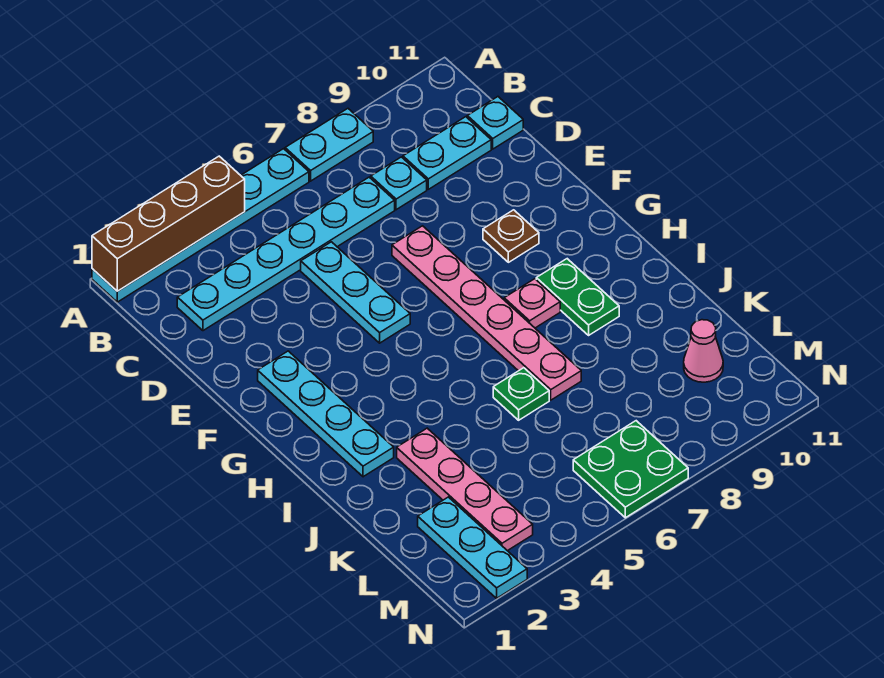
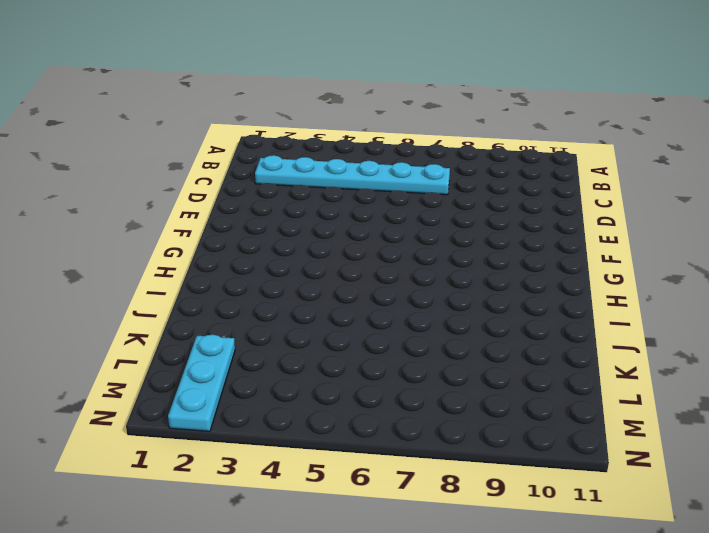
none -> cyan plate A1:A6 level 1
none -> cyan plate A7:A8 level 1
none -> cyan plate C8 level 1

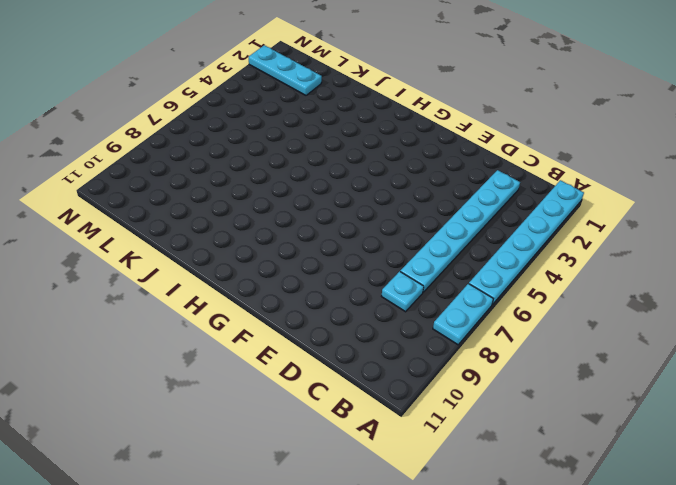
none -> cyan plate C9:C10 level 1
none -> cyan plate C11 level 1
none -> cyan plate D5:F5 level 1

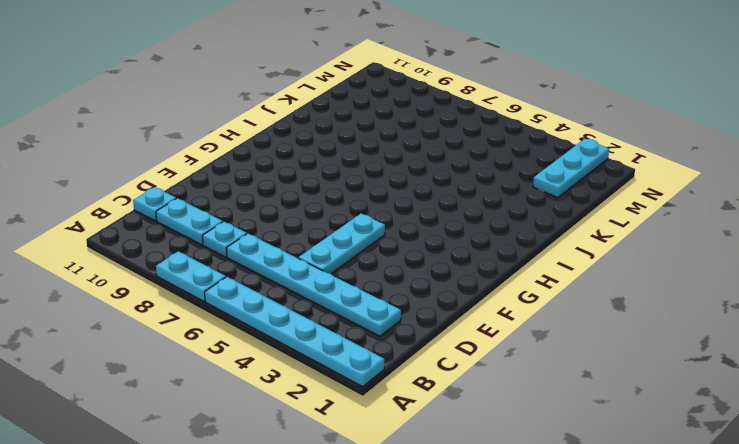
none -> pink plate E7:J7 level 1
none -> cyan plate F2:I2 level 1
none -> brown plate F9 level 1

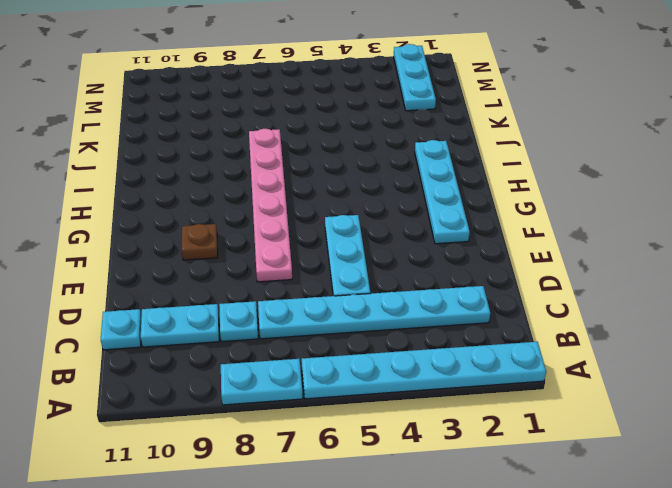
none -> pink plate H8 level 1
none -> green plate H9:I9 level 1
none -> pink plate J3:M3 level 1

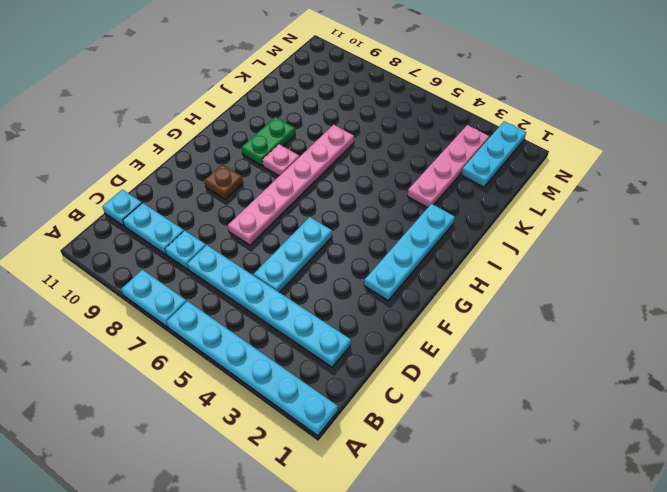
none -> green plate J6 level 1
none -> pink cone L10 level 1
none -> green plate M6:N7 level 1

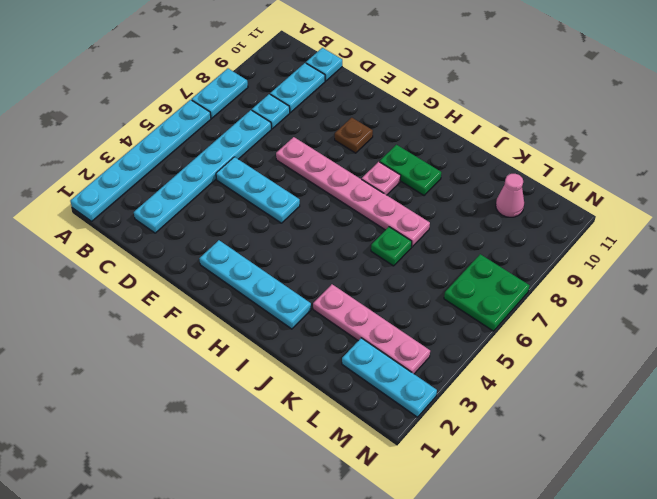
none -> brown brick A1:A4 level 2

